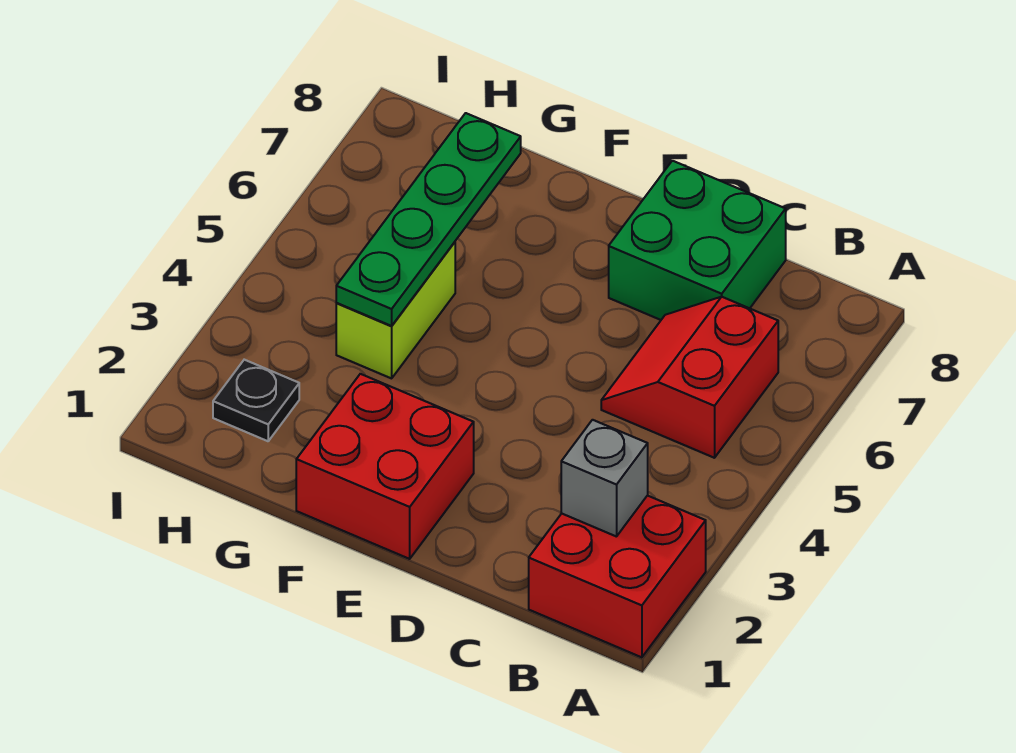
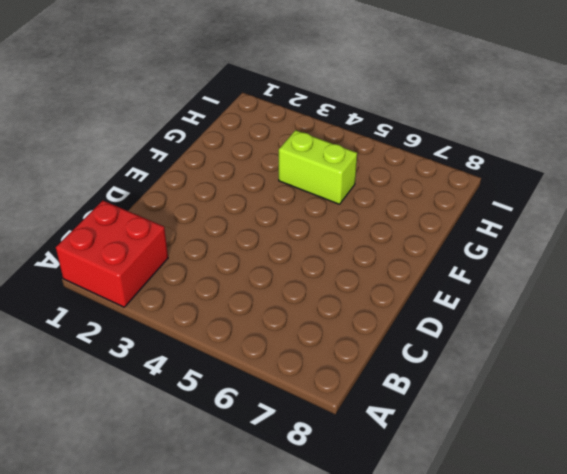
none -> red slope B5:C6 level 1 top B
none -> green brick C7:D8 level 1

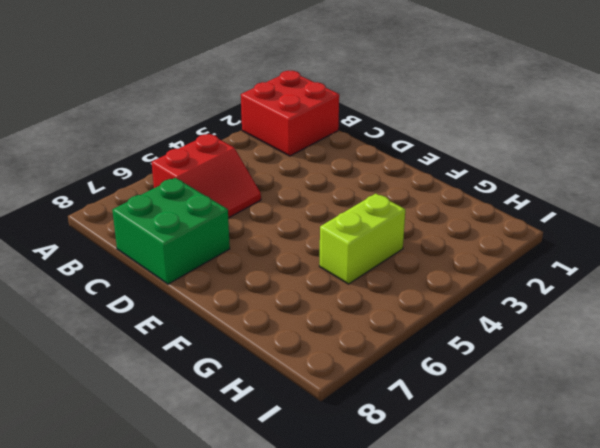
none -> red brick E1:F2 level 1
none -> black plate H2 level 1

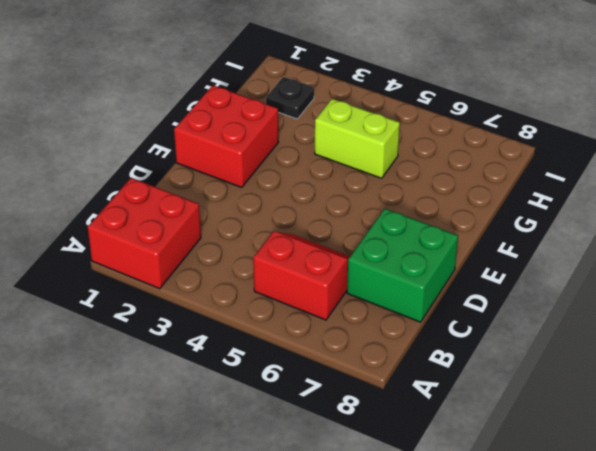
none -> grey brick B2 level 2
none -> green plate G4:G7 level 2

